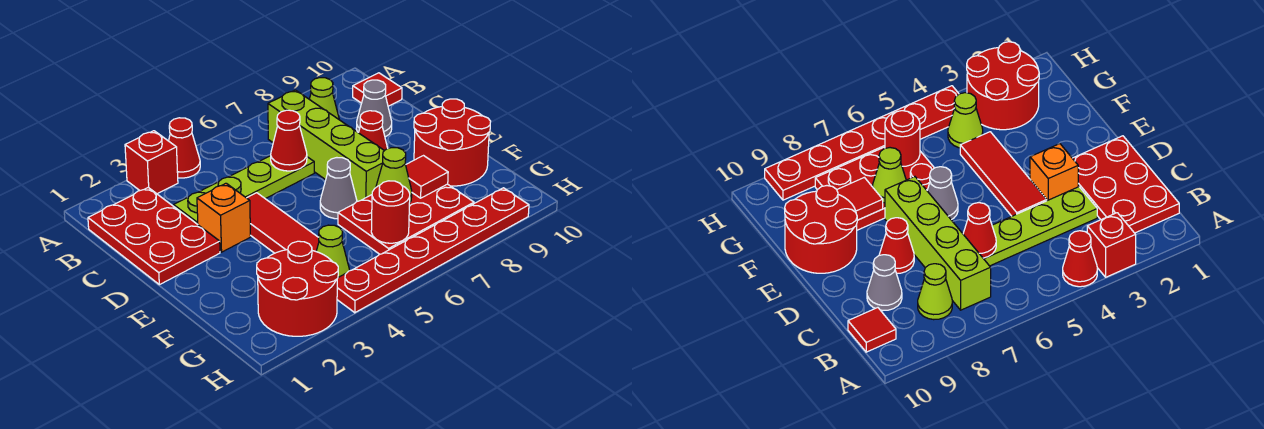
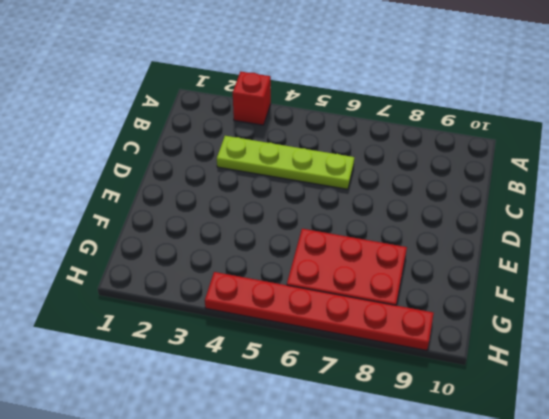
none -> red cone A4 level 1
none -> red plate B1:D2 level 1
none -> lime brick B7:E7 level 1

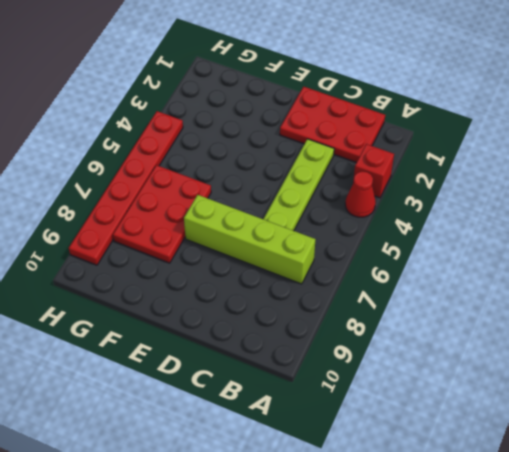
none -> lime cone B8 level 1
none -> red tile B10 level 1
none -> grey cone C9 level 1

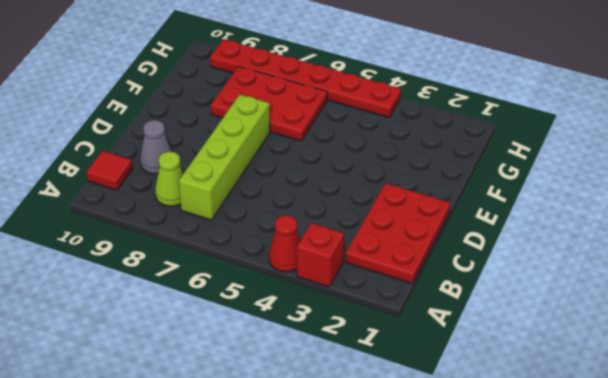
none -> lime plate C3:C6 level 1
none -> orange brick D3 level 1
none -> red tile D4:F4 level 1

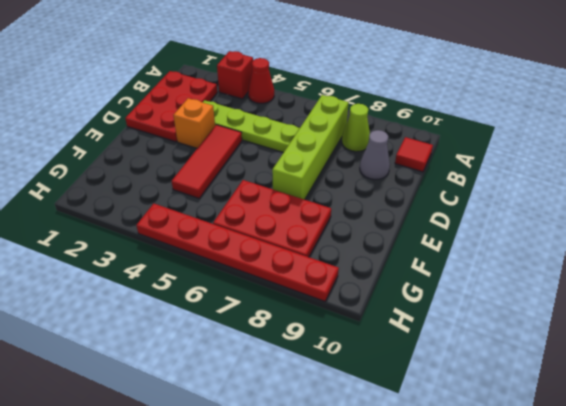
none -> red cone D8 level 1
none -> grey cone E6 level 1
none -> red round brick E9:F10 level 1

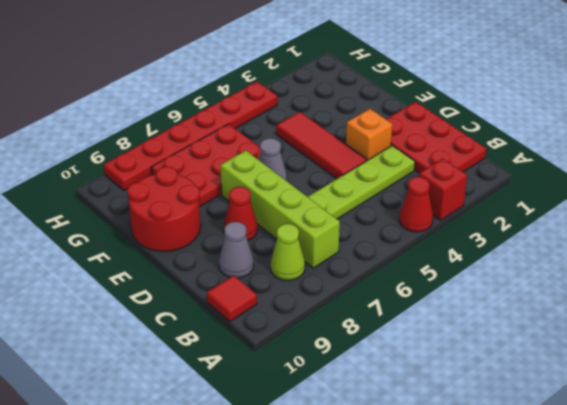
none -> red round brick G2:H3 level 1
none -> lime cone G4 level 1
none -> red cone C6 level 2

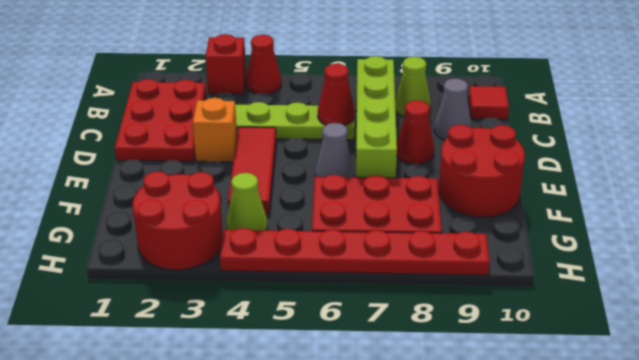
none -> lime cone F7 level 2
none -> red tile F8 level 2
none -> red round brick G6 level 2

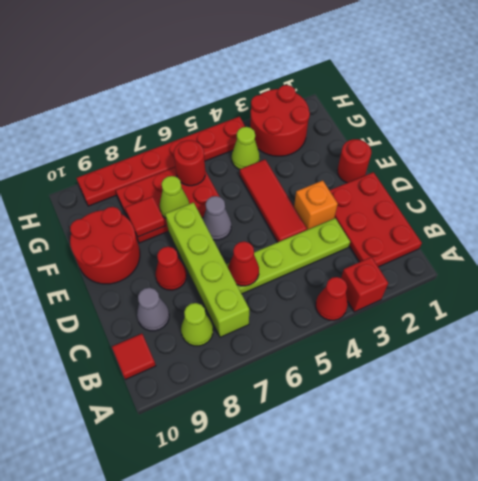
red round brick E1 level 1 -> none

